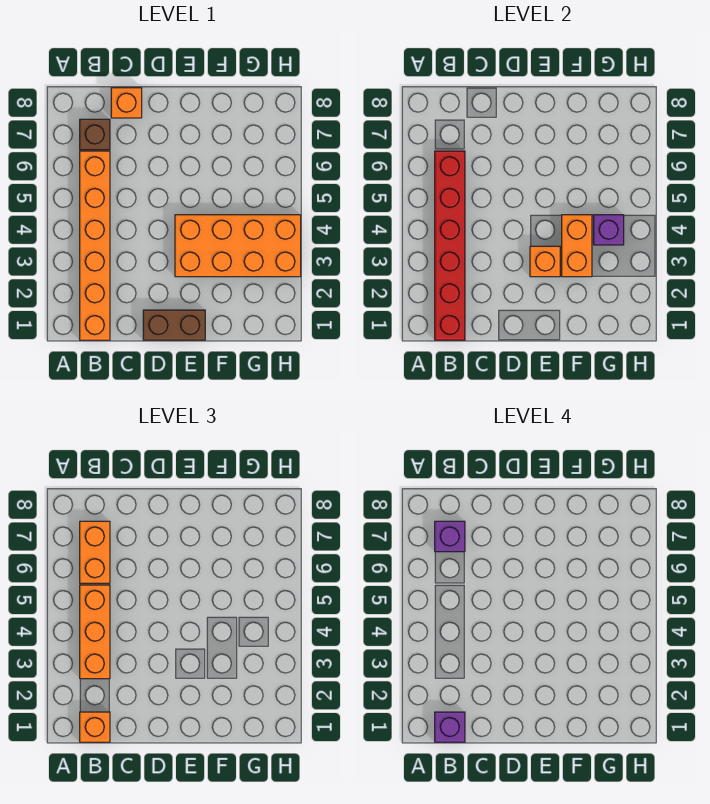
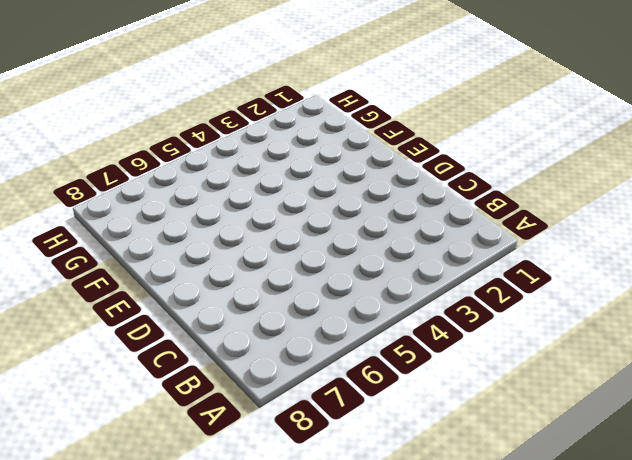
none -> orange brick B1:B6 level 1
none -> brown brick B7 level 1
none -> orange brick C8 level 1

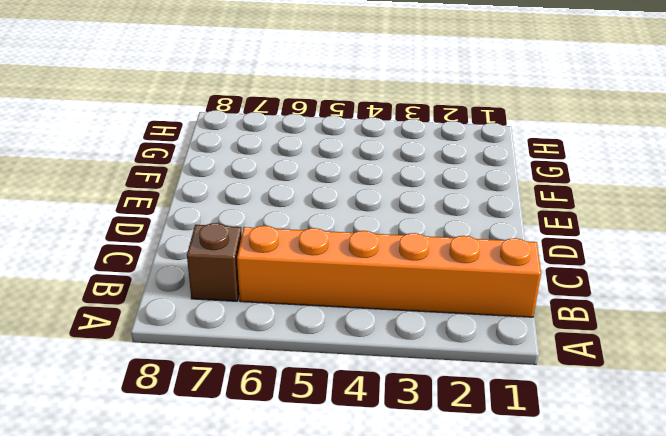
none -> orange brick C8 level 1
none -> brown brick D1:E1 level 1
none -> orange brick E3:H4 level 1

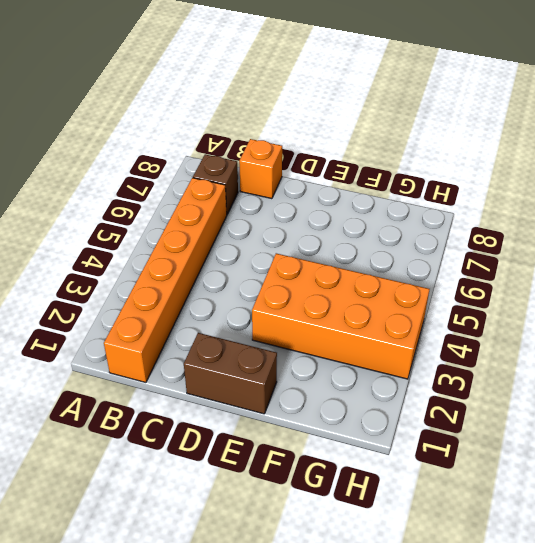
none -> red brick B1:B6 level 2
none -> orange brick E3 level 2
none -> orange brick F3:F4 level 2

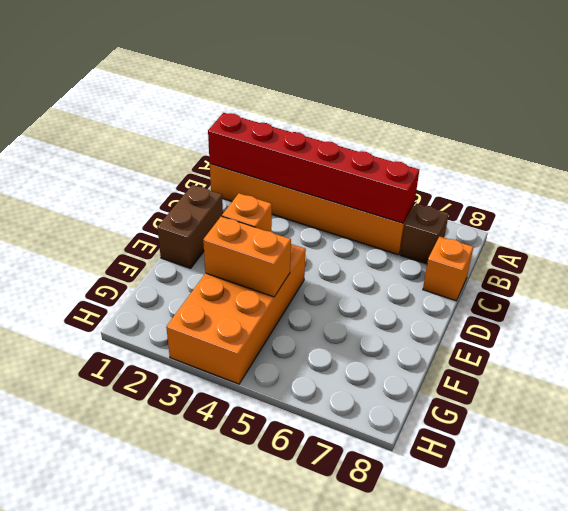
none -> purple brick G4 level 2
none -> orange brick B1 level 3
none -> orange brick B3:B5 level 3

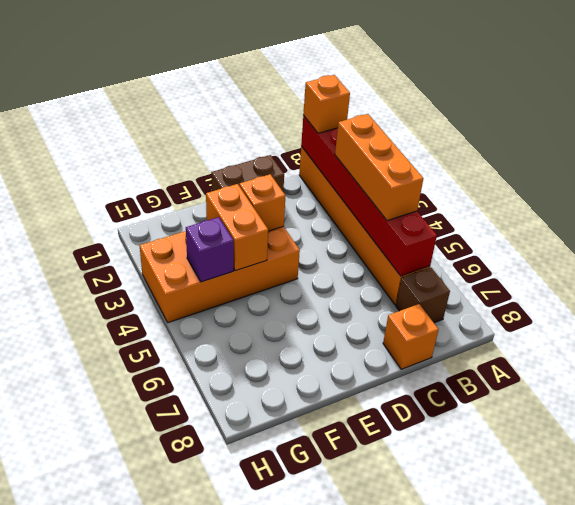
none -> orange brick B6:B7 level 3
none -> purple brick B1 level 4
none -> purple brick B7 level 4

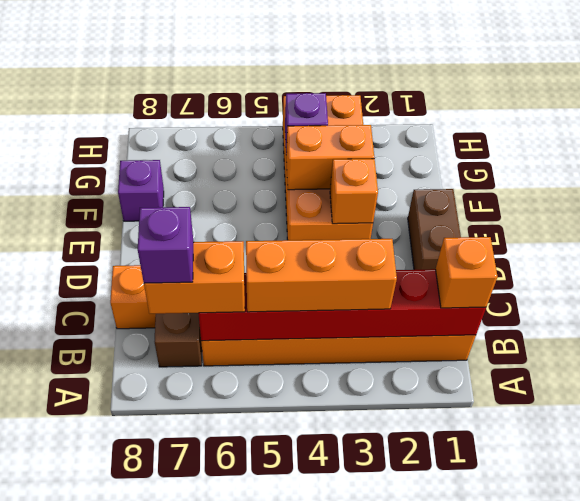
purple brick F8 level 1 -> purple brick B1 level 4

